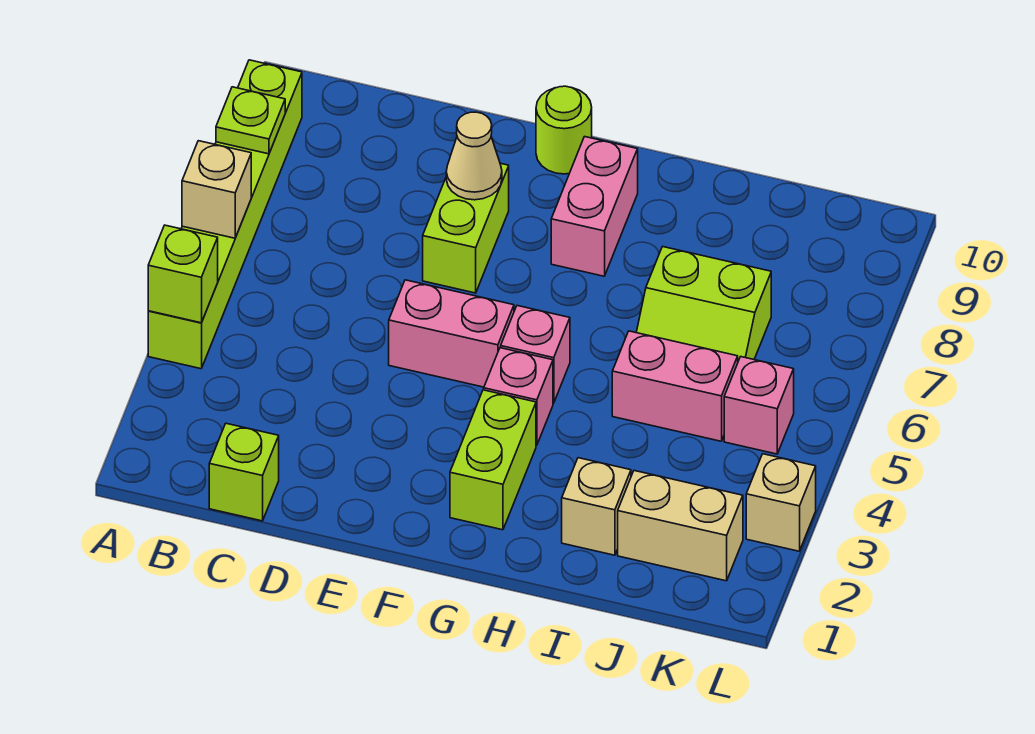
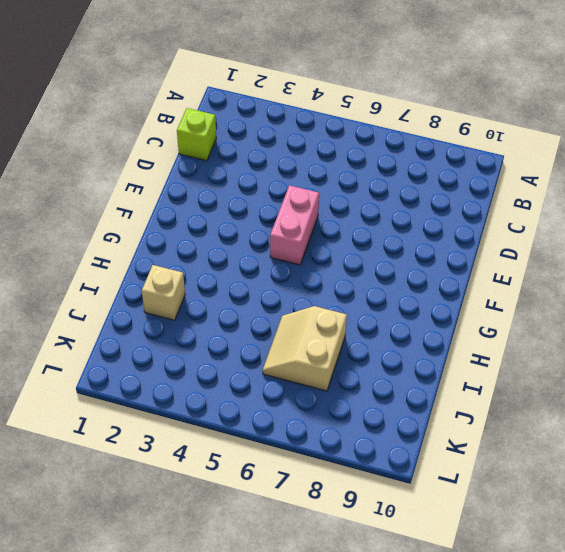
tan slope I6:J7 level 1 top 7 -> lime slope I6:J7 level 1 top 7
none -> lime brick A4:A9 level 1
none -> lime brick E7:E8 level 1
none -> lime round brick F10 level 1

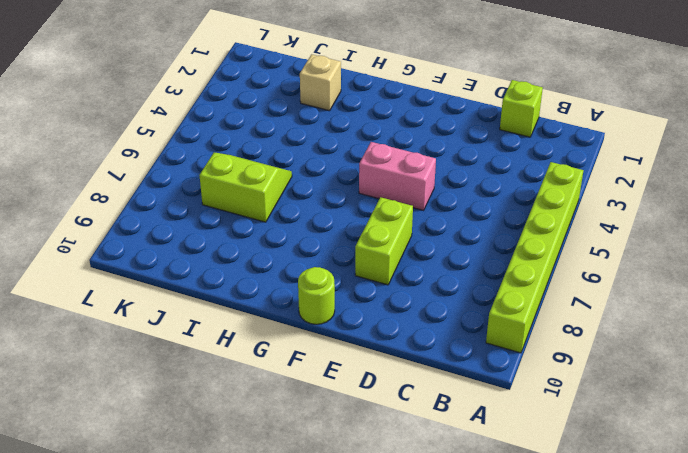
none -> lime brick G2:G3 level 1
none -> pink brick G4 level 1
none -> pink brick G5 level 1

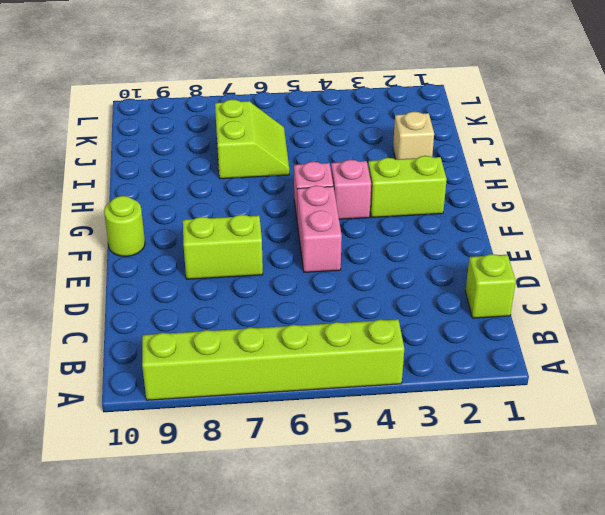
none -> pink brick G8:G9 level 1
none -> pink brick I5:J5 level 1
none -> tan brick J2:K2 level 1

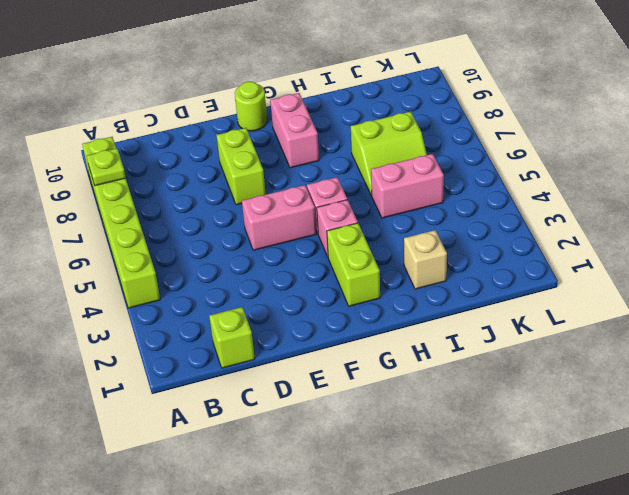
none -> tan brick J2:K2 level 1
none -> pink brick K5 level 1
none -> tan brick L3 level 1

